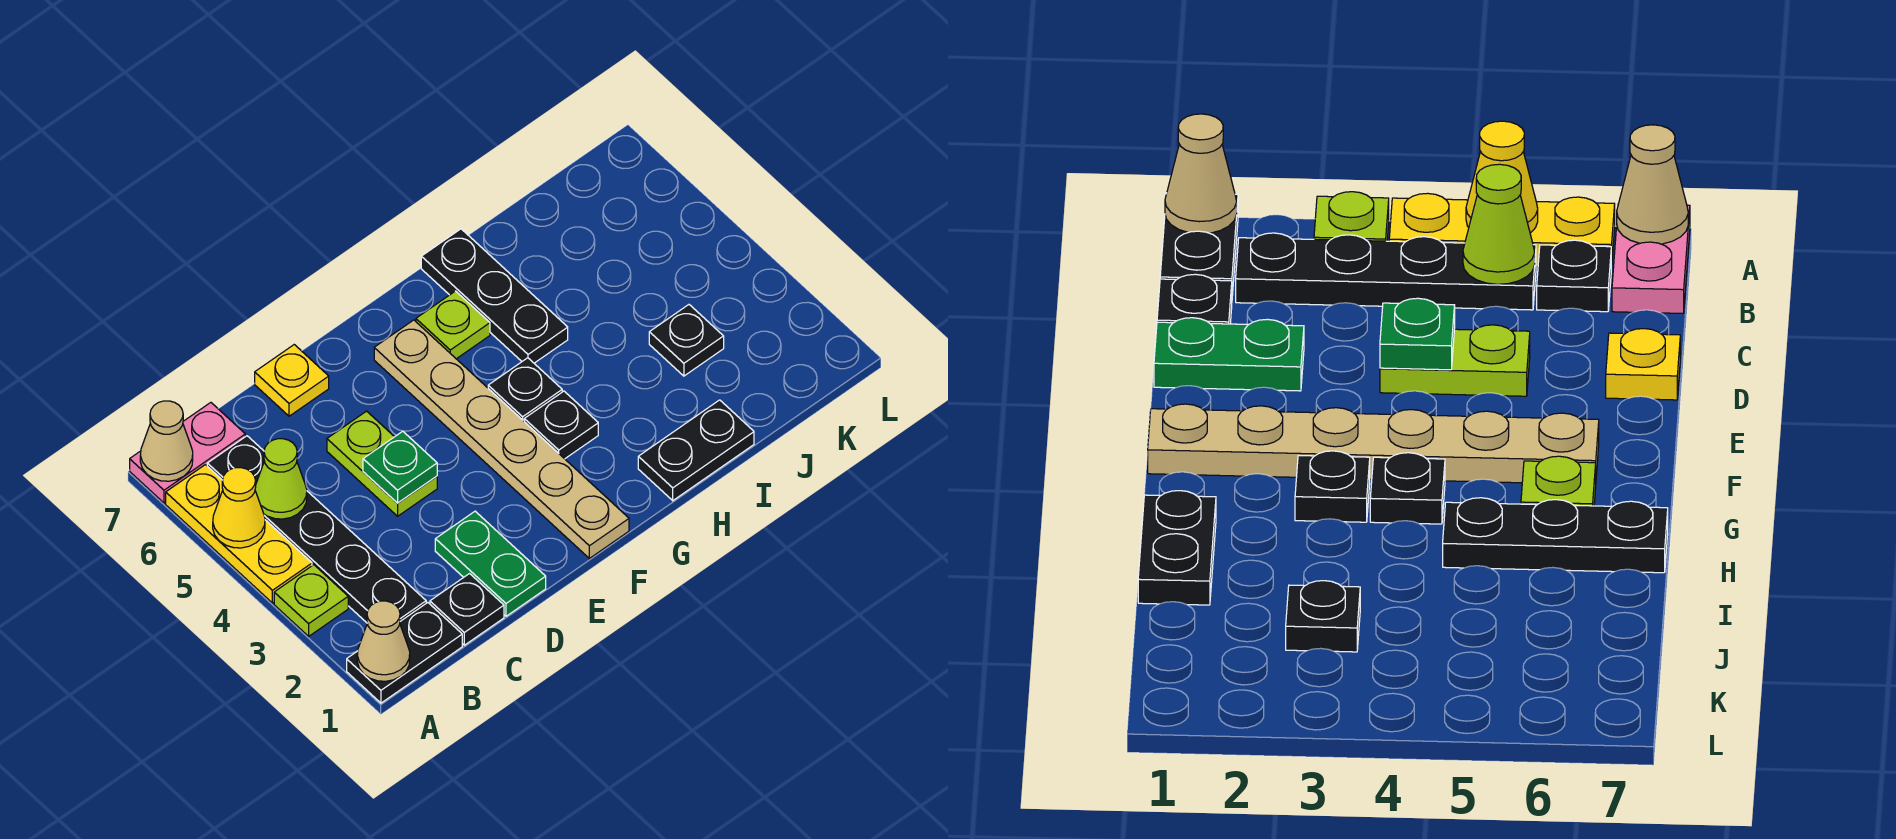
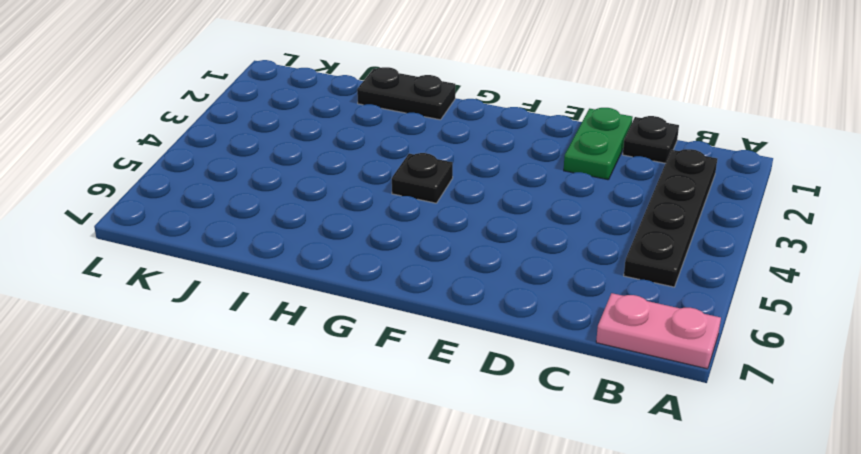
none -> black plate A1:B1 level 1
none -> lime plate A3 level 1
none -> yellow plate A4:A6 level 1

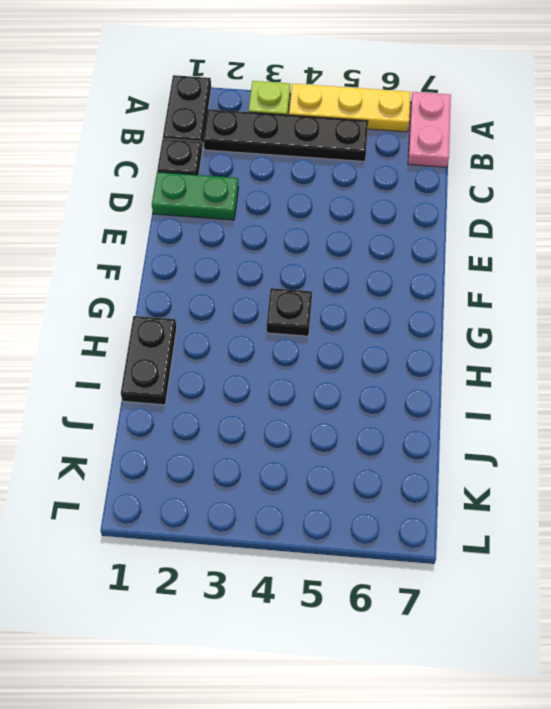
none -> black plate B6 level 1
none -> lime plate D4:D5 level 1
none -> yellow plate D7 level 1

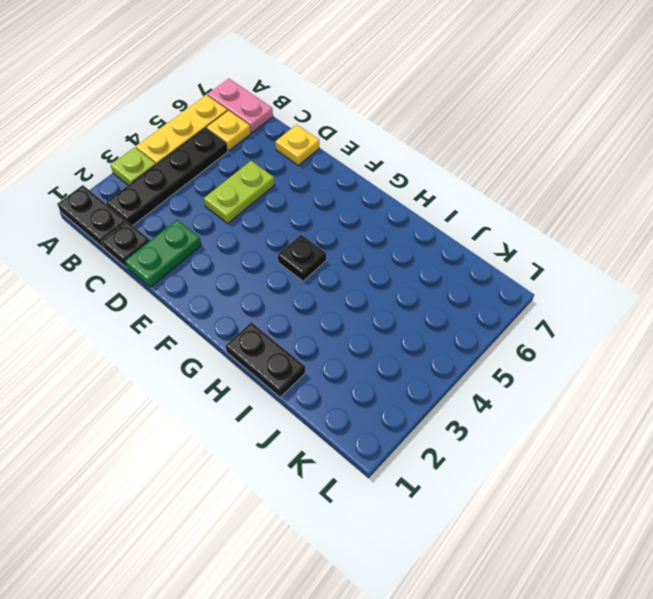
yellow plate B6 level 1 -> black plate B6 level 1
none -> tan plate F1:F6 level 1
none -> black plate G3 level 1
none -> lime plate G6 level 1

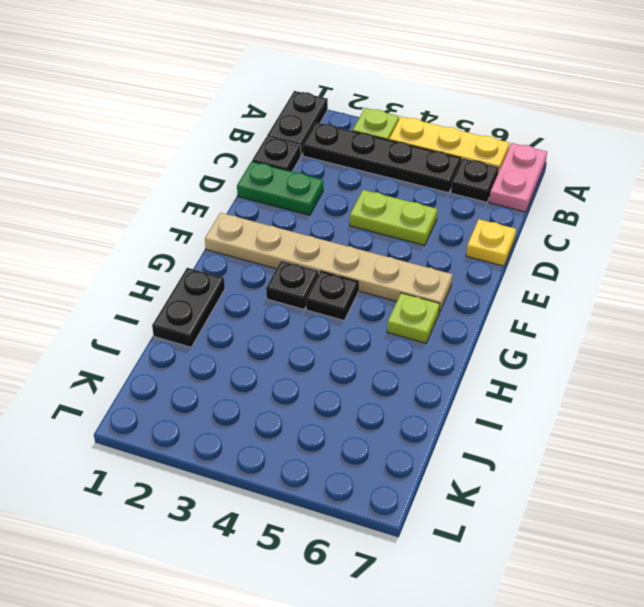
none -> black plate H5:H7 level 1
none -> black plate J3 level 1
none -> tan cone A1 level 2

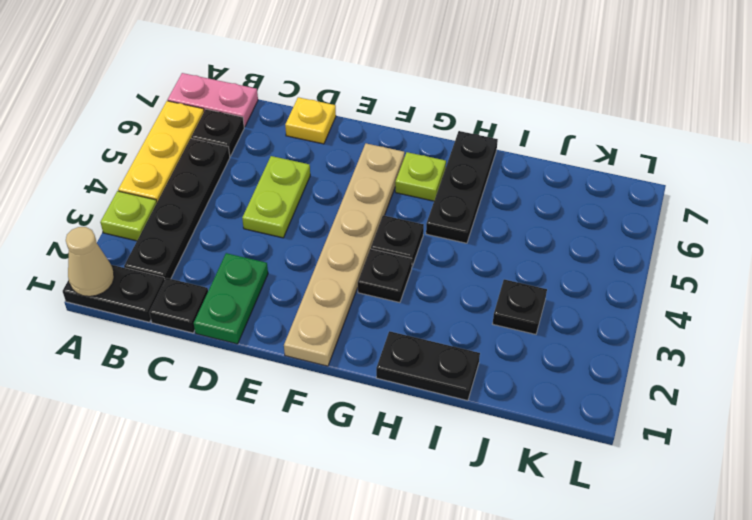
none -> yellow cone A5 level 2
none -> tan cone A7 level 2
none -> lime cone B5 level 2

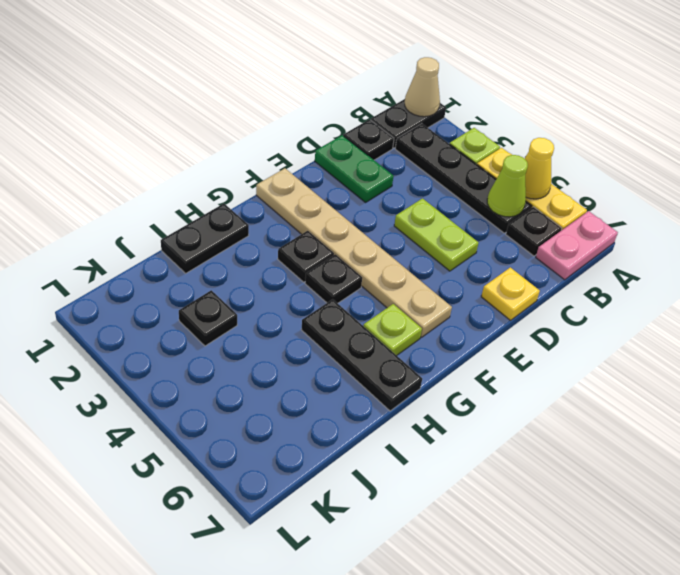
none -> tan cone A7 level 2
none -> green plate D4 level 2

